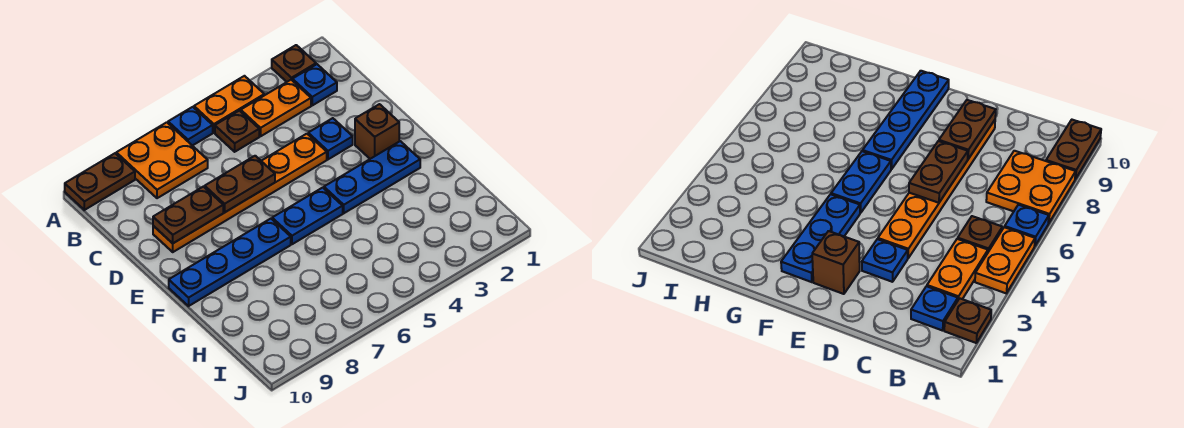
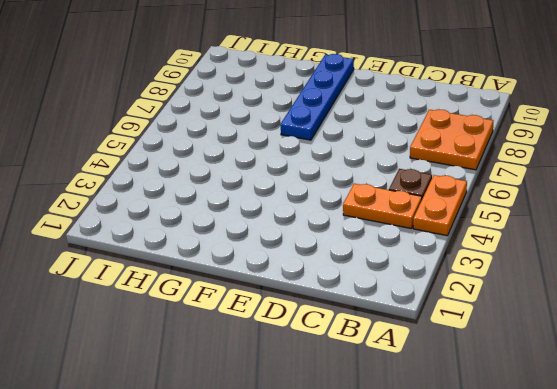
orange plate B4:C4 level 1 -> orange plate B3:B4 level 1
none -> brown plate A2 level 1
none -> blue plate A6 level 1
none -> brown plate A9:A10 level 1

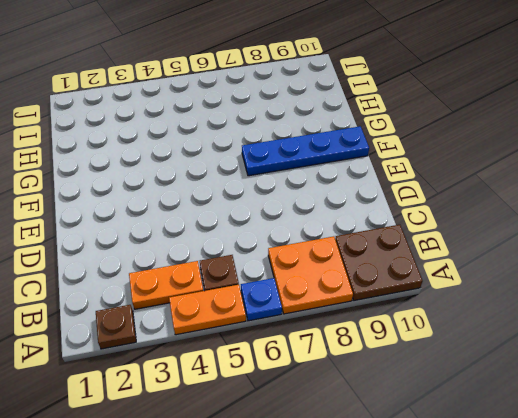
brown plate A9:B10 level 1 -> brown plate A9:A10 level 1
none -> blue plate B2 level 1
none -> blue plate D3 level 1
none -> orange plate D4:D9 level 1

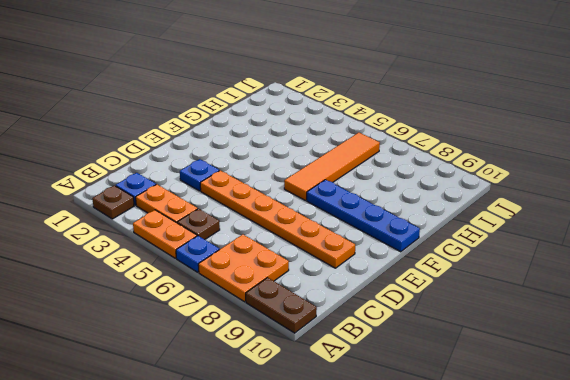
orange tile F6:I6 level 1 -> blue plate F5:F6 level 1
none -> brown brick E2 level 1
none -> blue plate F2:F4 level 1
none -> brown plate D6:D7 level 2

